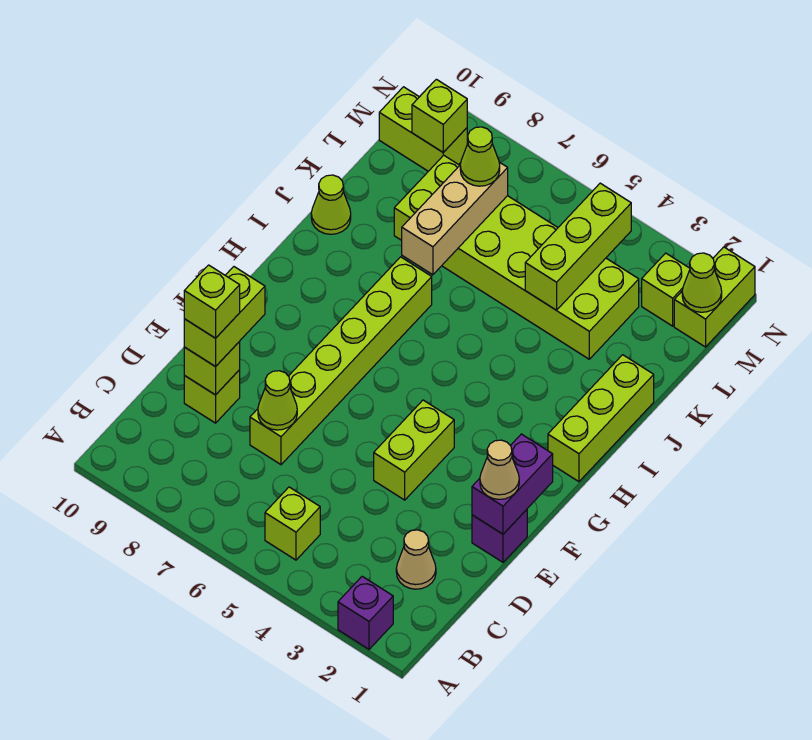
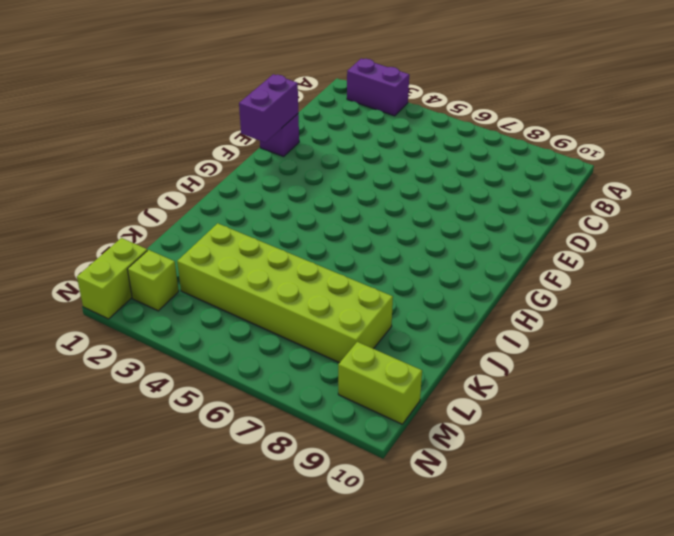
purple brick A2:A3 level 1 -> purple brick A2 level 1
none -> lime brick B5 level 1
none -> tan cone C2 level 1
none -> lime brick D7:I7 level 1

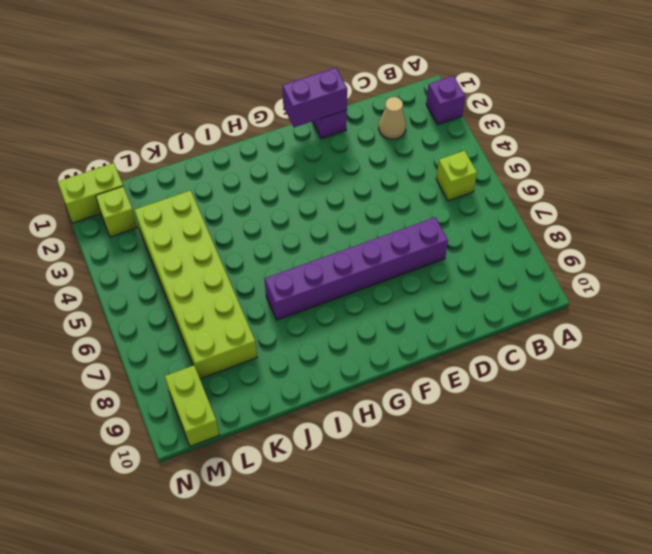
purple brick D7:I7 level 1 -> lime brick D7:I7 level 1
none -> lime brick D9 level 1
none -> lime brick E4:F4 level 1
none -> lime brick H1:J1 level 1

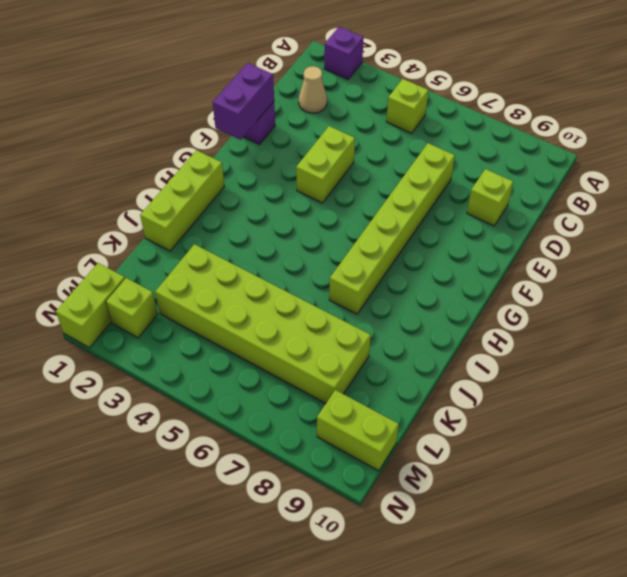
none -> lime cone J10 level 1
none -> lime cone D7 level 2
none -> lime brick D9 level 2

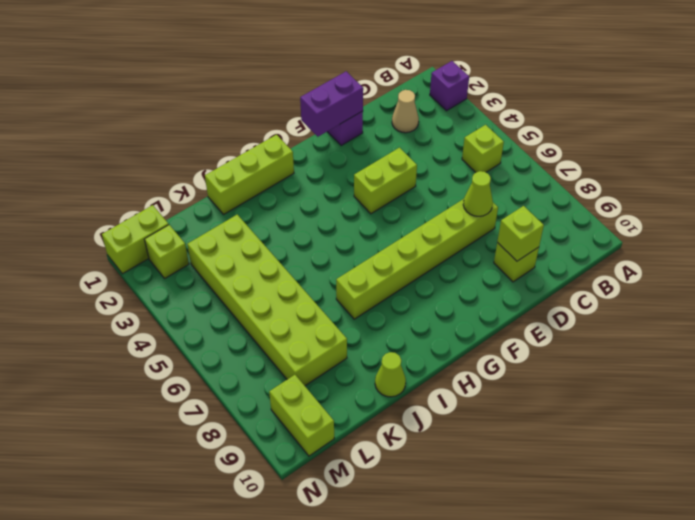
none -> tan brick J7:L7 level 2
none -> lime brick K4:M4 level 2
none -> lime cone M1 level 2

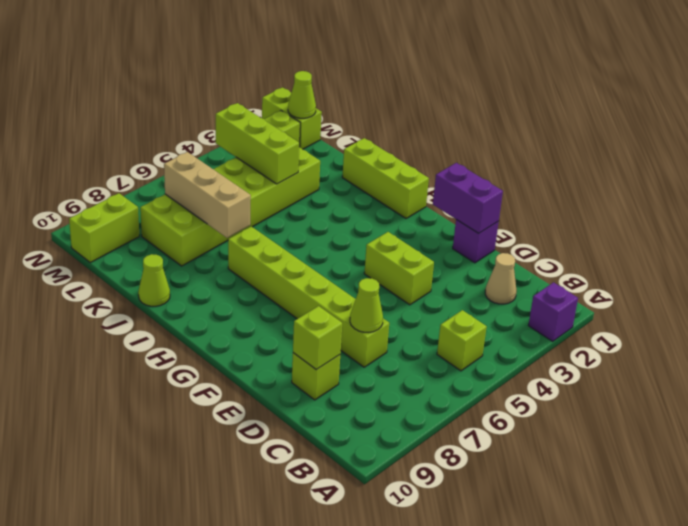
none -> lime brick M9 level 2
none -> lime brick D9:E9 level 3
none -> tan cone E1 level 3

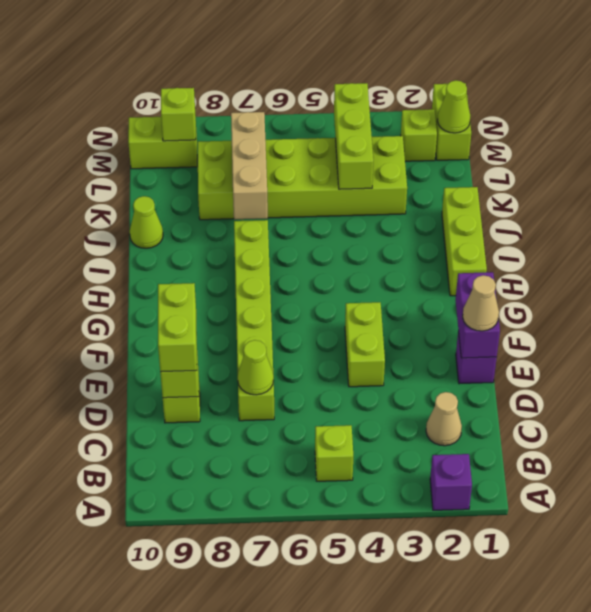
none -> lime cone L7 level 3
none -> lime brick D9 level 4

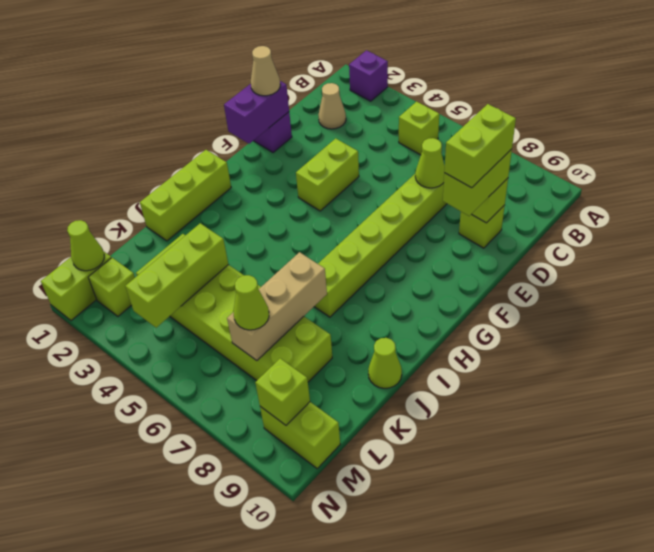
lime brick D9:E9 level 4 -> lime brick D9 level 4

